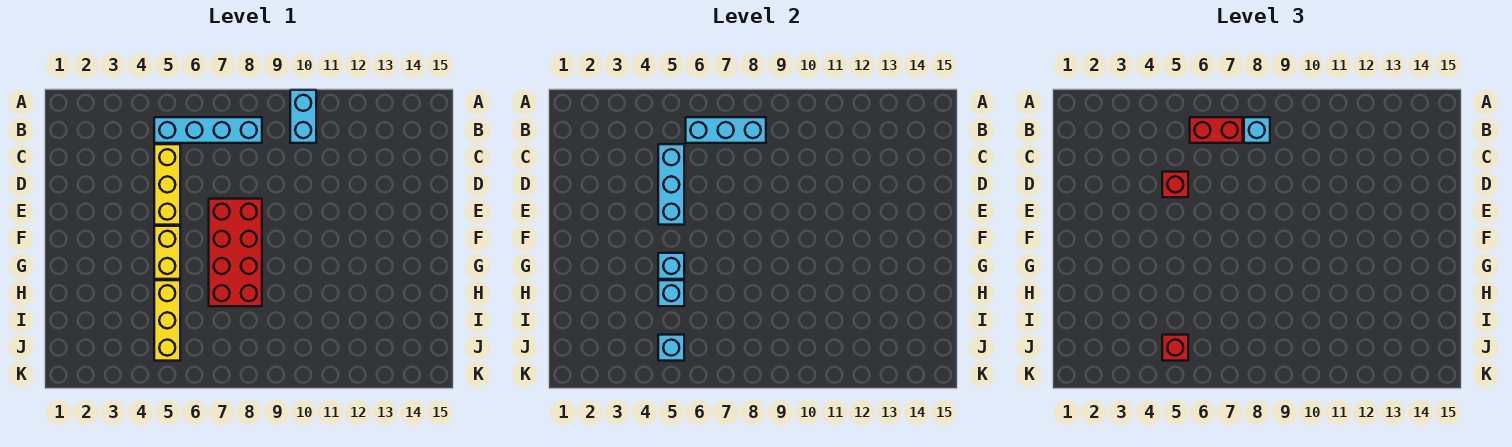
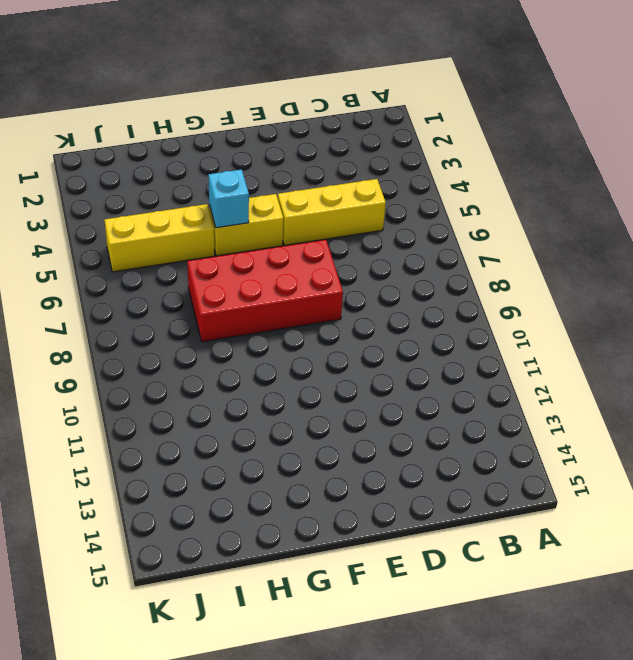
none -> cyan brick A10:B10 level 1
none -> cyan brick B5:B8 level 1
none -> cyan brick B6:B8 level 2

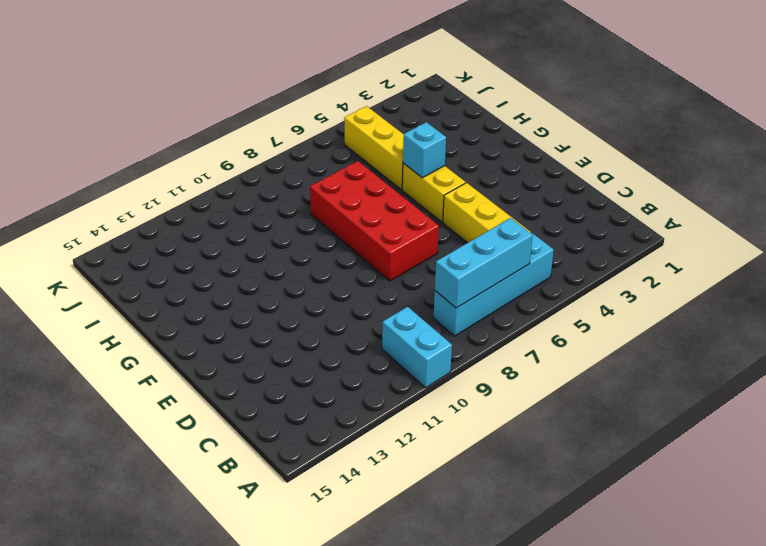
none -> cyan brick C5:E5 level 2
none -> cyan brick H5 level 2
none -> cyan brick J5 level 2

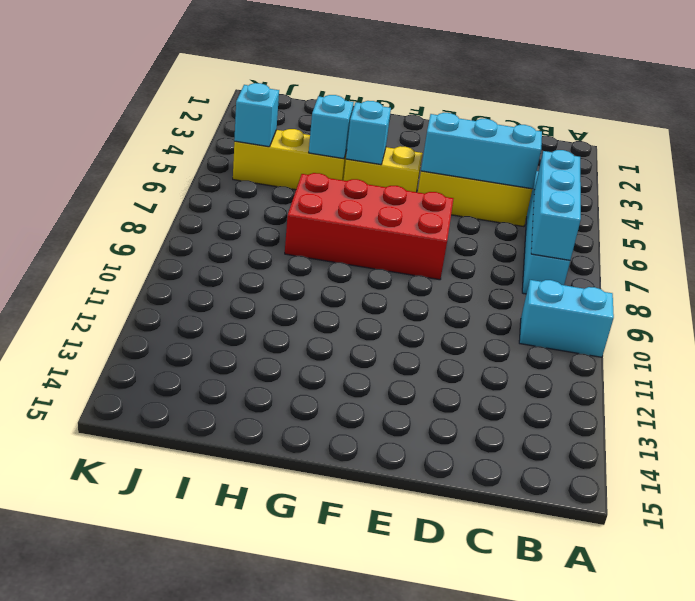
none -> red brick B6:B7 level 3
none -> cyan brick B8 level 3
none -> red brick D5 level 3

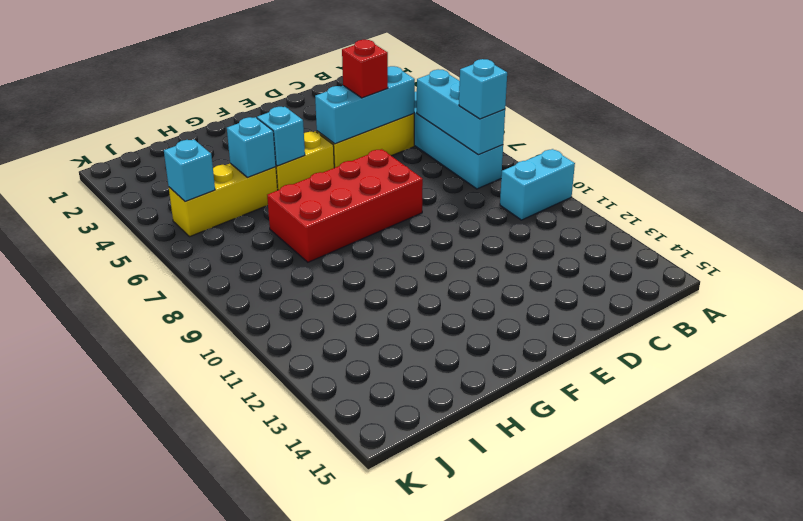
none -> red brick B6:B7 level 3
none -> red brick J5 level 3

